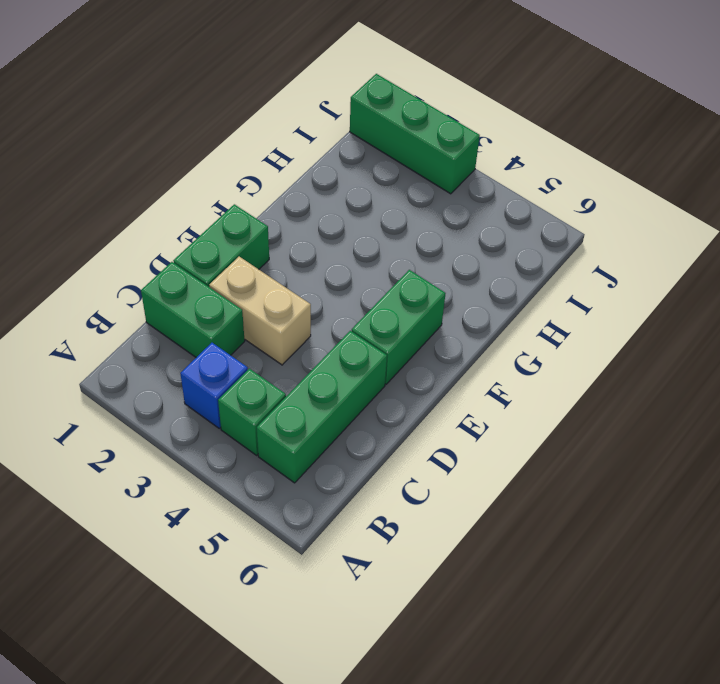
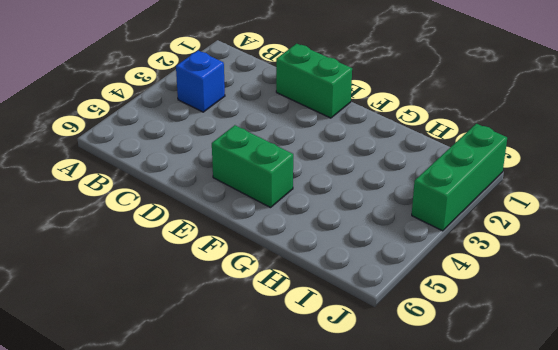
none -> green brick B4 level 1
none -> green brick B5:D5 level 1

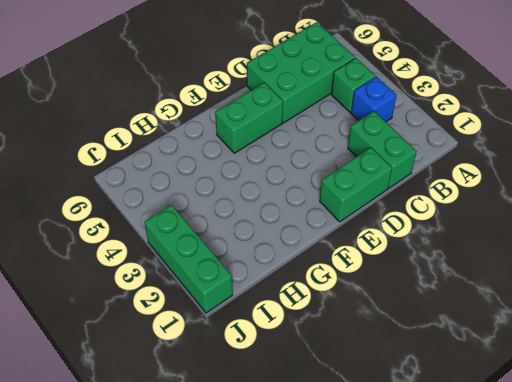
green brick B5:D6 level 1 -> green brick B5:D5 level 1
none -> tan brick D2:D3 level 1

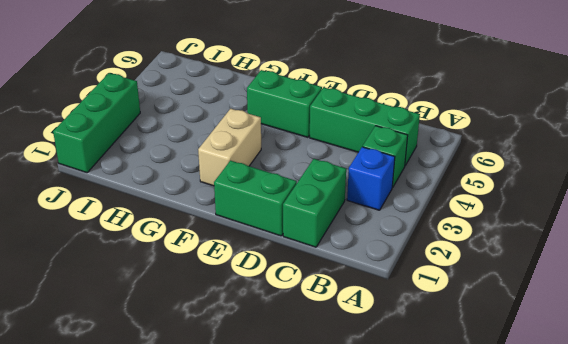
tan brick F2:F3 level 1 -> tan brick D2:D3 level 1

